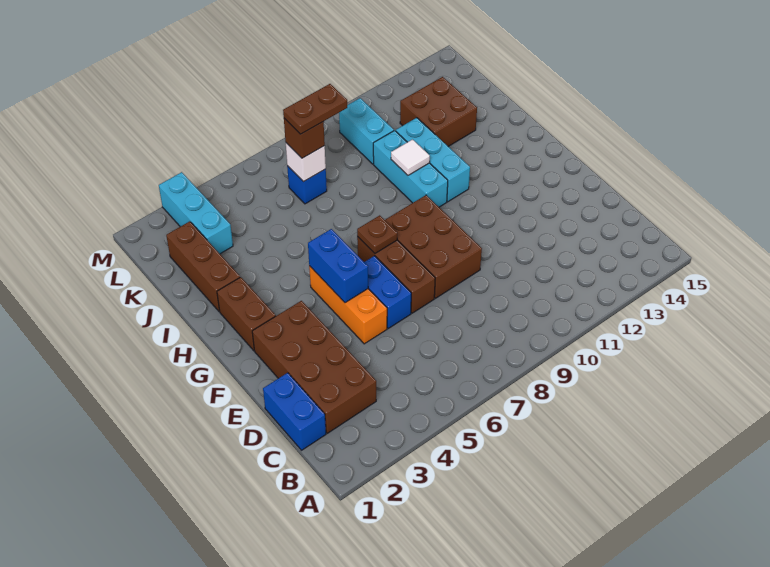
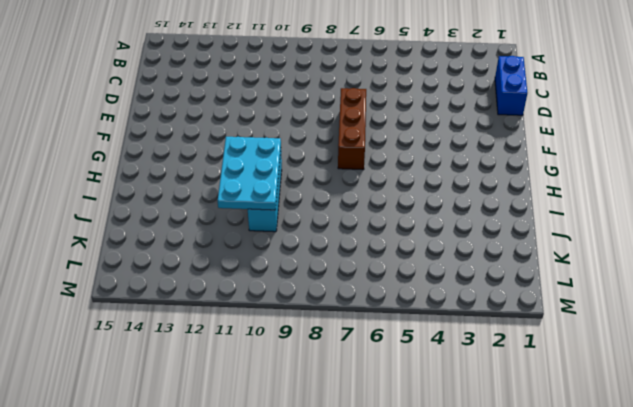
cyan plate H10:J11 level 2 -> white tile I10 level 2
none -> brown brick C2:F3 level 1
none -> orange brick E5:G5 level 1
none -> blue brick E6:F6 level 1

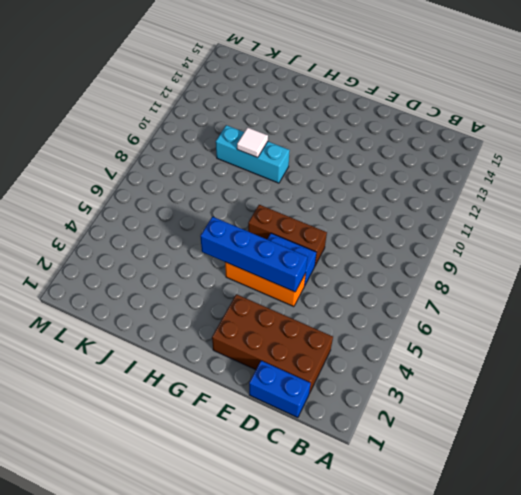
blue brick E5:H5 level 2 -> blue brick F5:G5 level 2
none -> brown brick E8:G9 level 1
none -> brown brick G2:H2 level 1
none -> cyan brick H11:J11 level 1

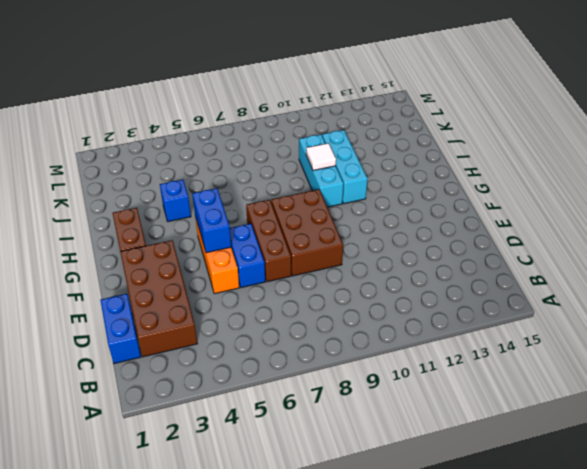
blue brick I4 level 1 -> blue brick K7 level 1
none -> brown brick I2:K2 level 1
none -> brown brick J12:K13 level 1
none -> cyan brick K3:M3 level 1

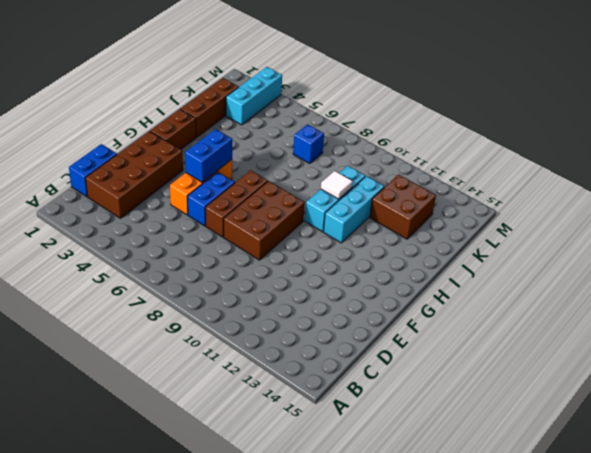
none -> cyan brick K10:L10 level 1
none -> brown plate G7 level 2
none -> white brick K7 level 2

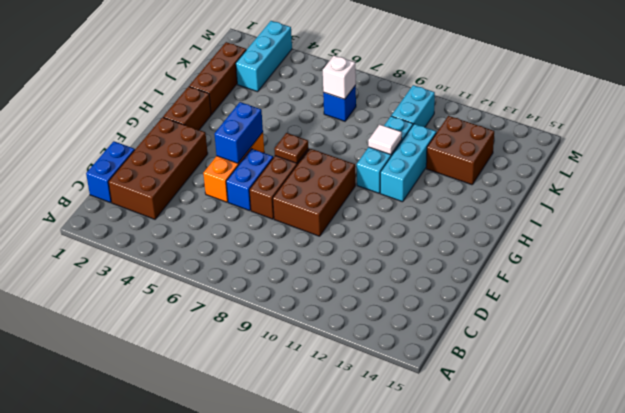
none -> brown brick K7 level 3
none -> brown plate K7:K8 level 4

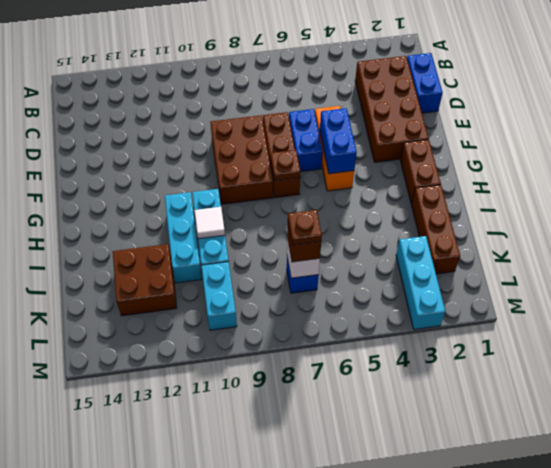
brown plate K7 level 4 -> brown plate K7:K8 level 4

